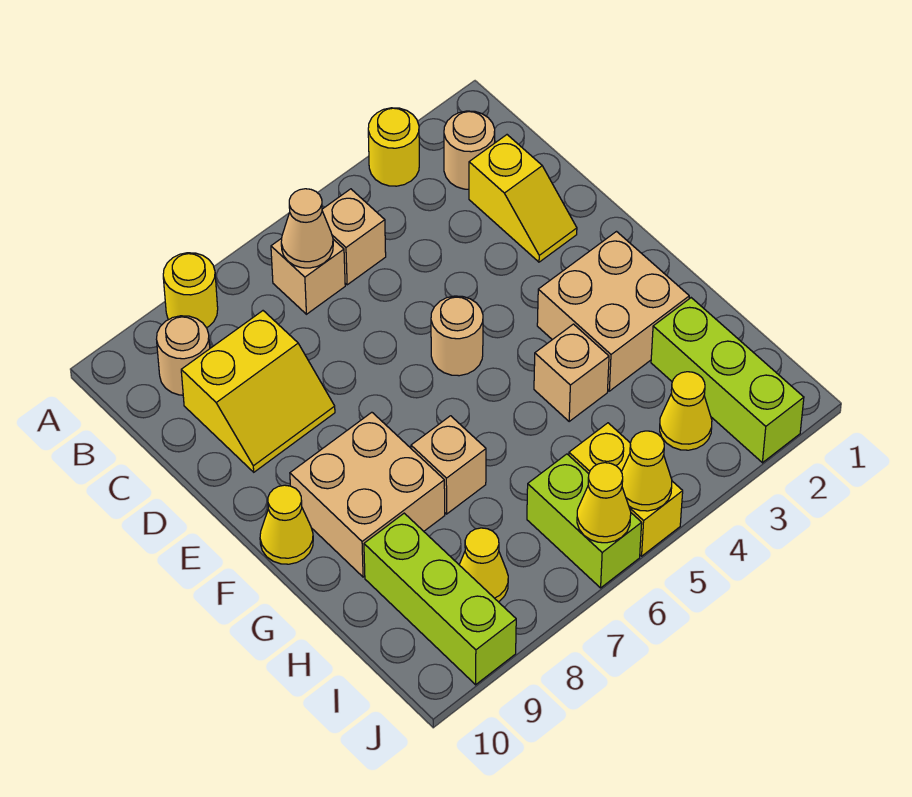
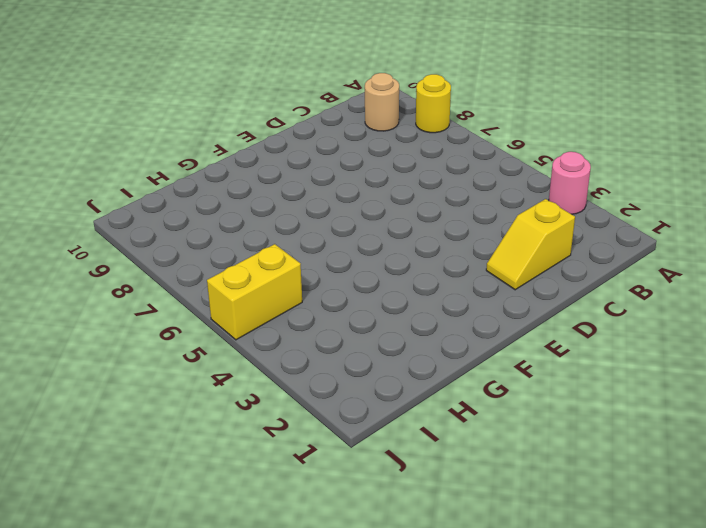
pink round brick A3 level 1 -> yellow round brick A3 level 1
none -> tan round brick B2 level 1
none -> tan brick B5 level 1
none -> tan brick B6 level 1

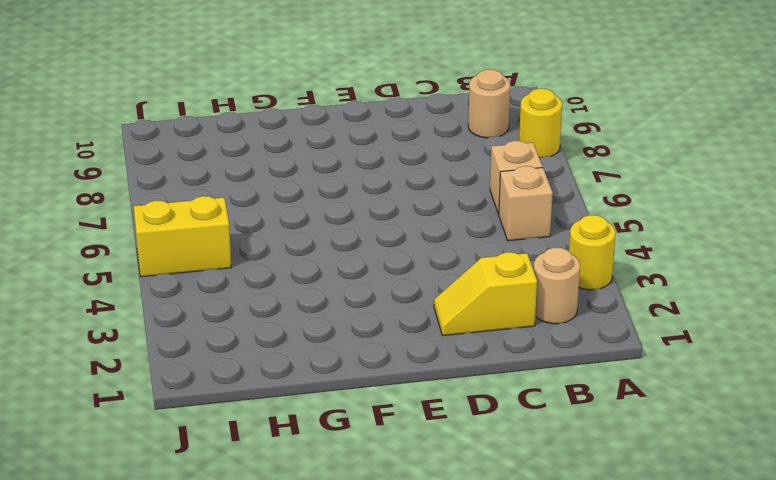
none -> yellow slope C8:D9 level 1 top C
none -> tan round brick E5 level 1
none -> tan brick F2:G3 level 1

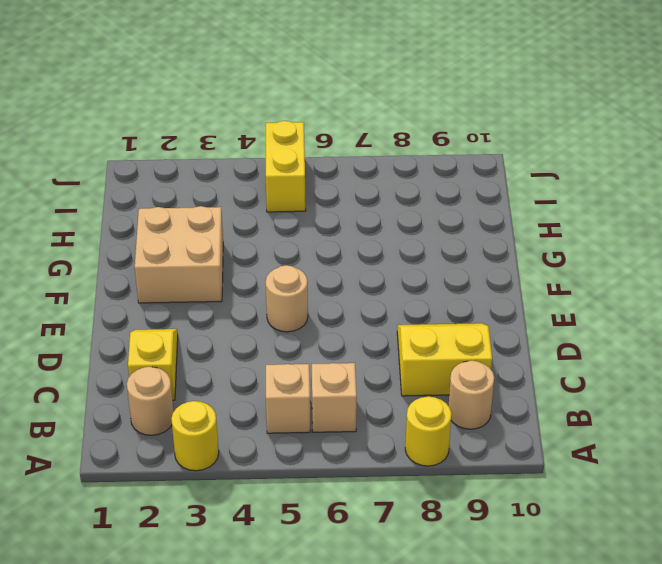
none -> tan brick F8:G9 level 1
none -> yellow cone F10 level 1
none -> tan brick G4 level 1

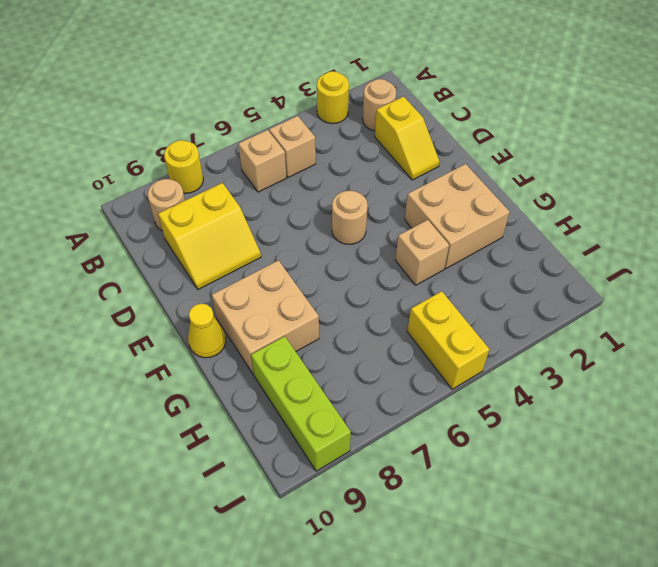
none -> tan brick G7 level 1
none -> lime brick H2:J2 level 1
none -> yellow cone I3 level 1

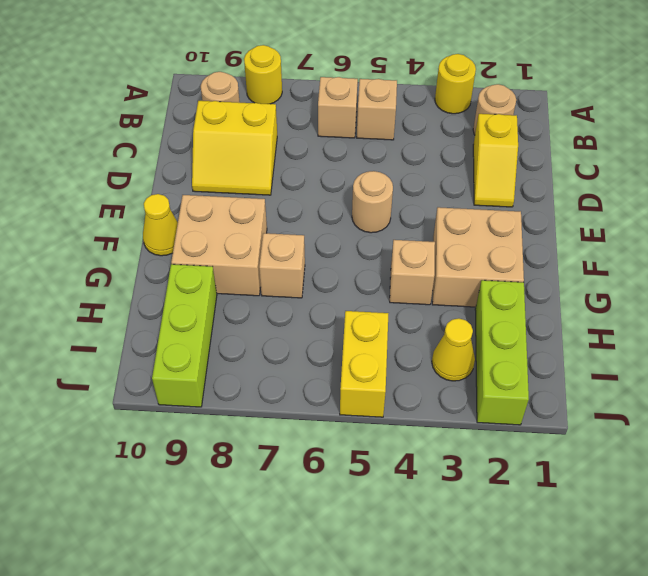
none -> lime brick I6:J6 level 1
none -> yellow cone I8 level 1
none -> tan cone B6 level 2

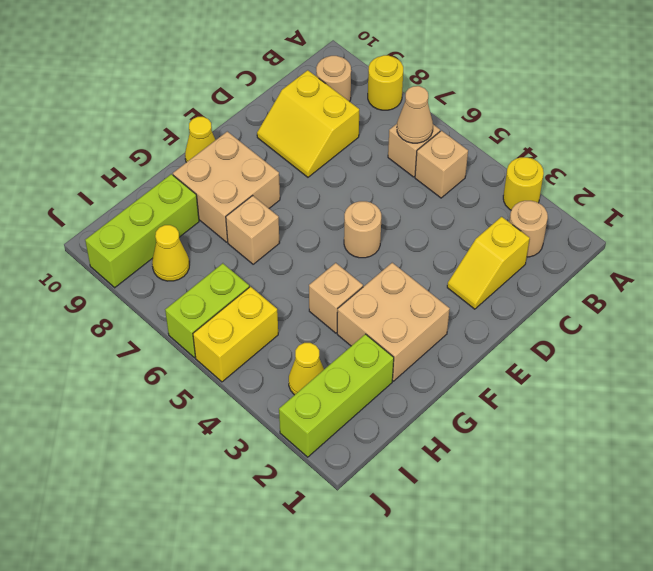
none -> yellow cone J5 level 2
none -> yellow cone J6 level 2

